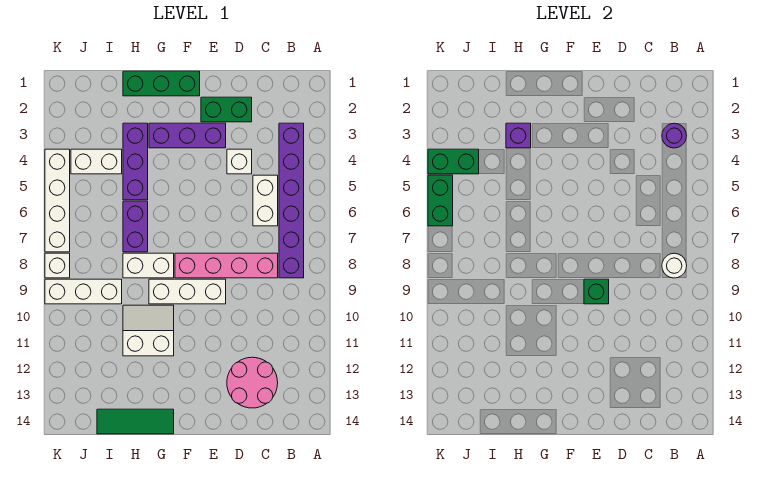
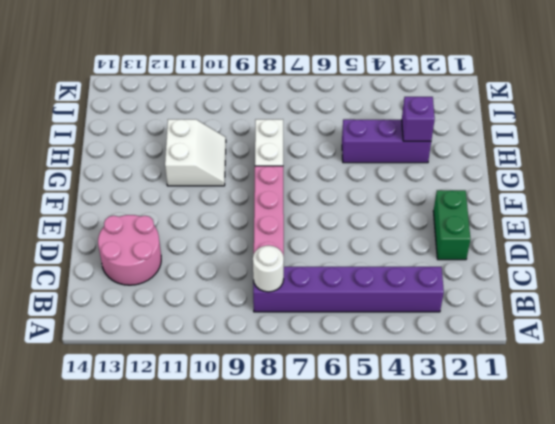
none -> white brick C5:C6 level 1
none -> white brick D4 level 1
none -> purple brick E3:G3 level 1

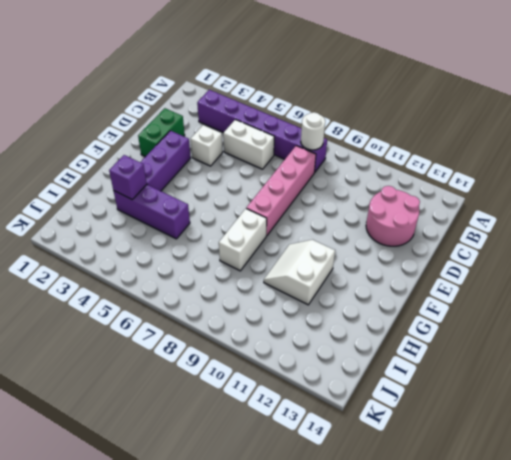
none -> white brick E9:G9 level 1
none -> green brick F1:H1 level 1
none -> green tile G14:I14 level 1

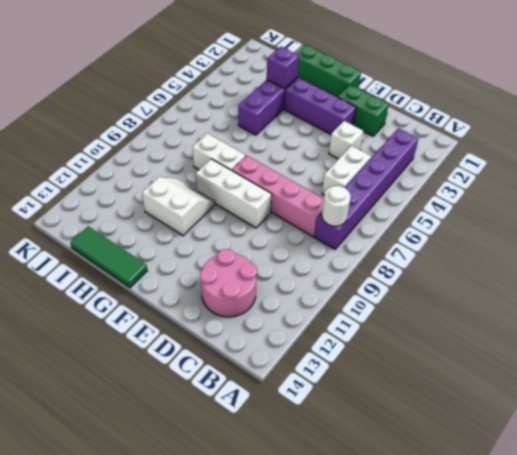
none -> purple brick H6:H7 level 1
none -> white brick I4:J4 level 1
none -> white brick I9:K9 level 1

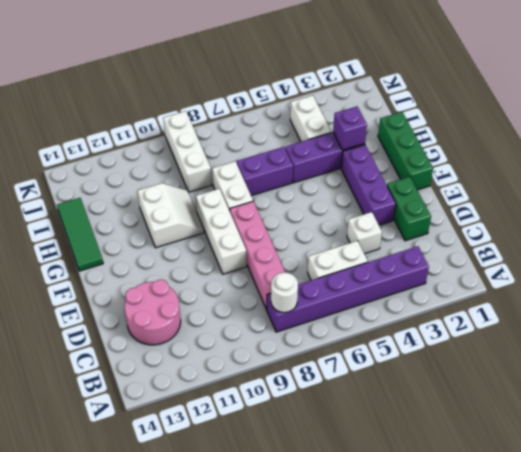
none -> white brick K4:K7 level 1
none -> white brick K8 level 1
none -> purple round brick B3 level 2

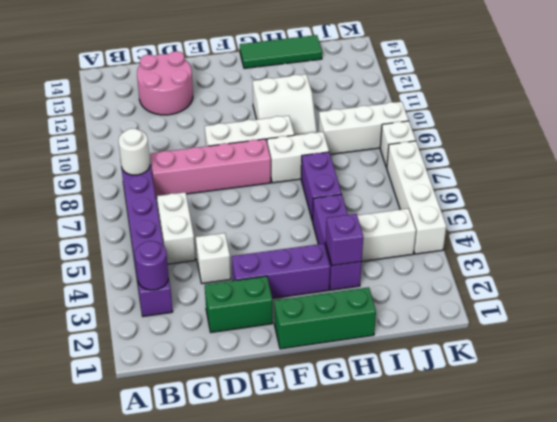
none -> green brick E9 level 2
none -> green brick J4:K4 level 2
none -> green brick K5:K6 level 2

